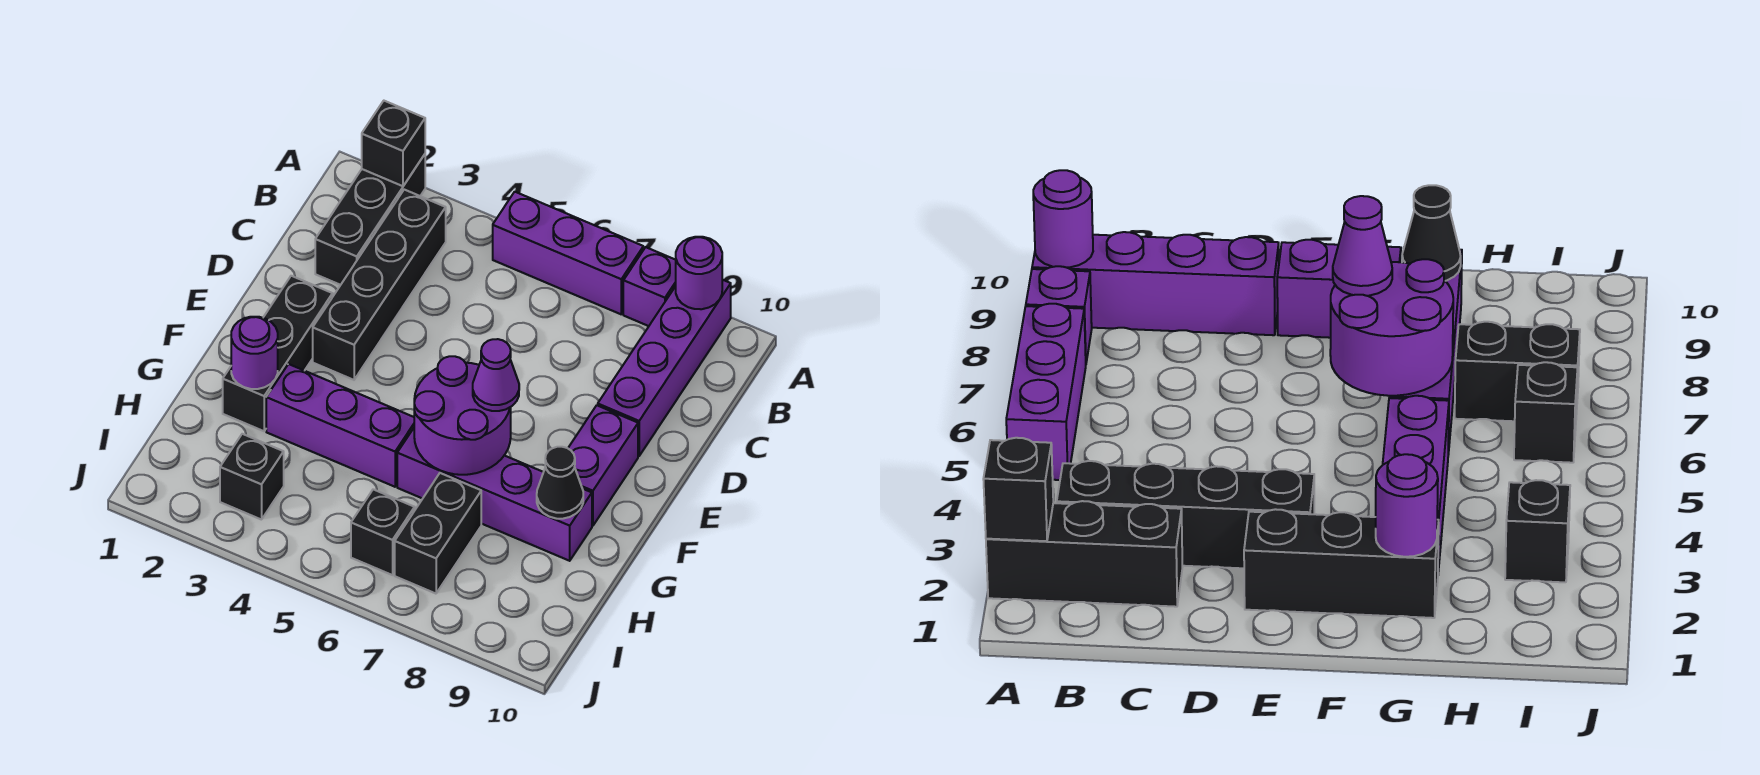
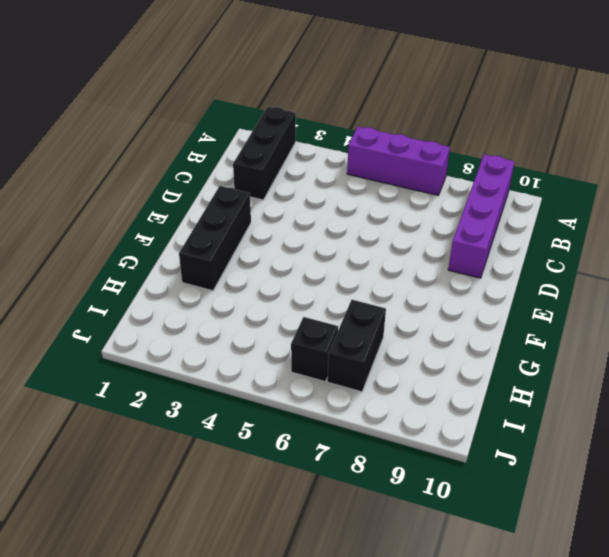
none -> purple brick A8 level 1
none -> black brick B3:E3 level 1
none -> purple brick E9:F9 level 1

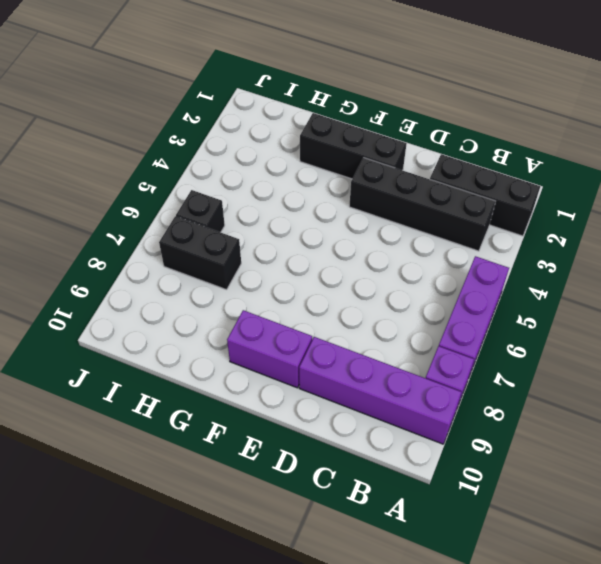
none -> purple brick G3:G5 level 1
none -> purple brick G6:G9 level 1
none -> black brick I3 level 1

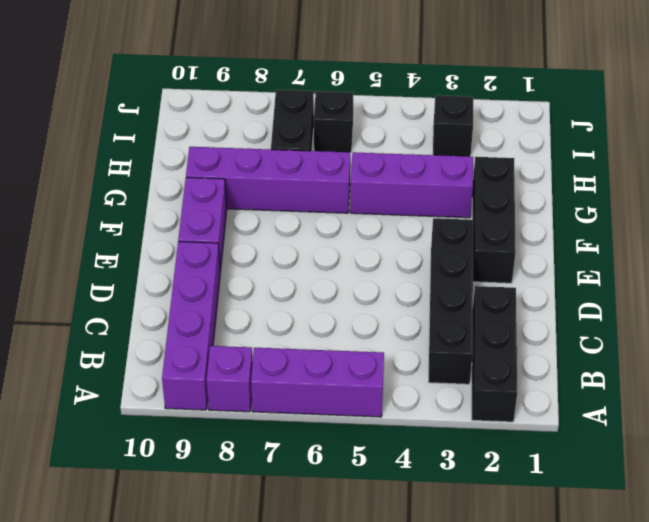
none -> black brick A2 level 2
none -> purple round brick A9 level 2
none -> purple round brick F6:G7 level 2

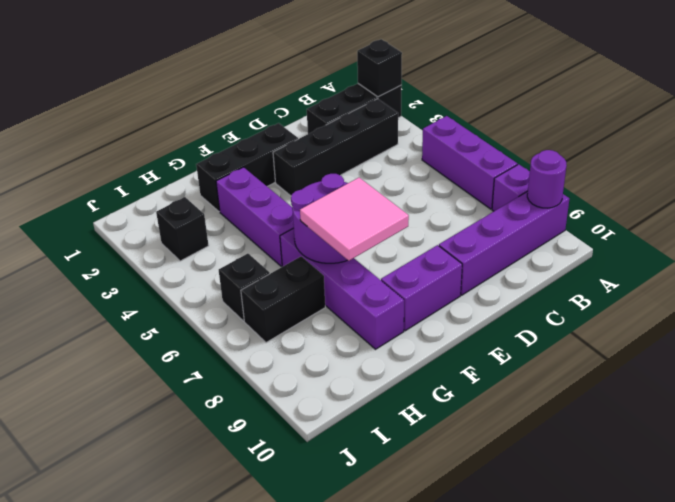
pink tile F7:G8 level 3 -> purple cone F7 level 3
none -> purple round brick G2 level 2
none -> black cone G9 level 2

